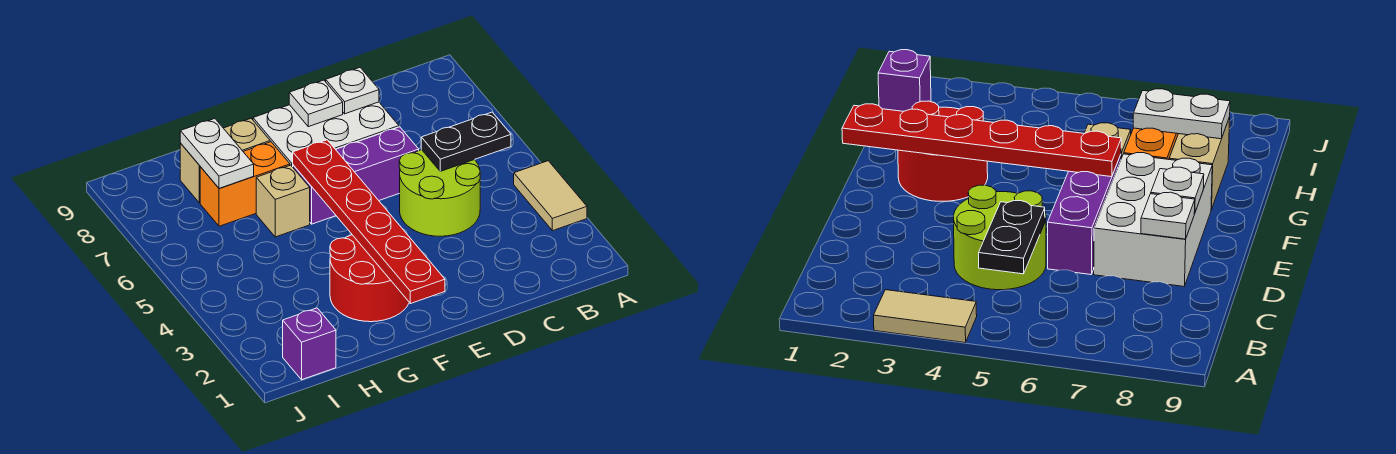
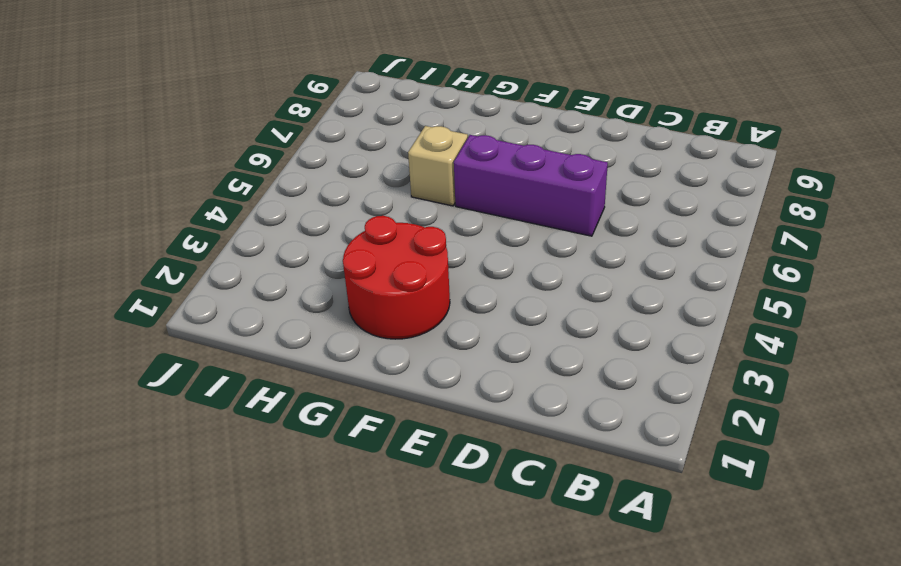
none -> tan tile A3:A4 level 1
none -> lime round brick C4:D5 level 1
none -> white brick D7:F8 level 1

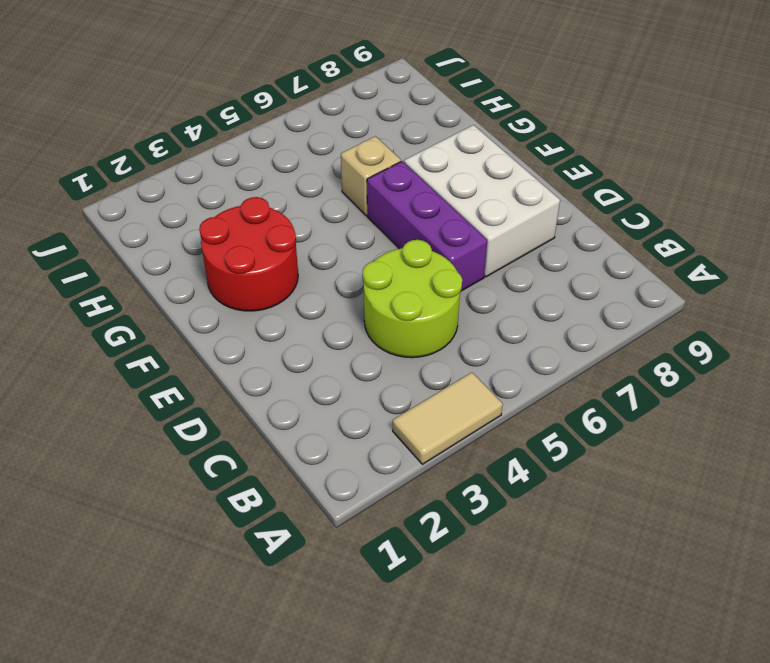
none -> orange brick G7:H7 level 1
none -> tan brick G8:H8 level 1
none -> purple brick I1 level 1

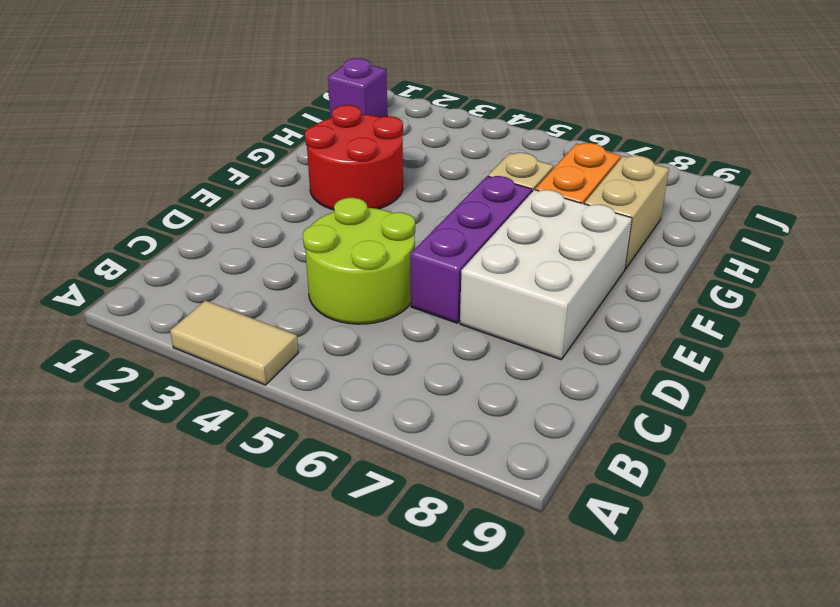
none -> black plate B5:C5 level 2
none -> white plate D8 level 2
none -> white plate E8 level 2

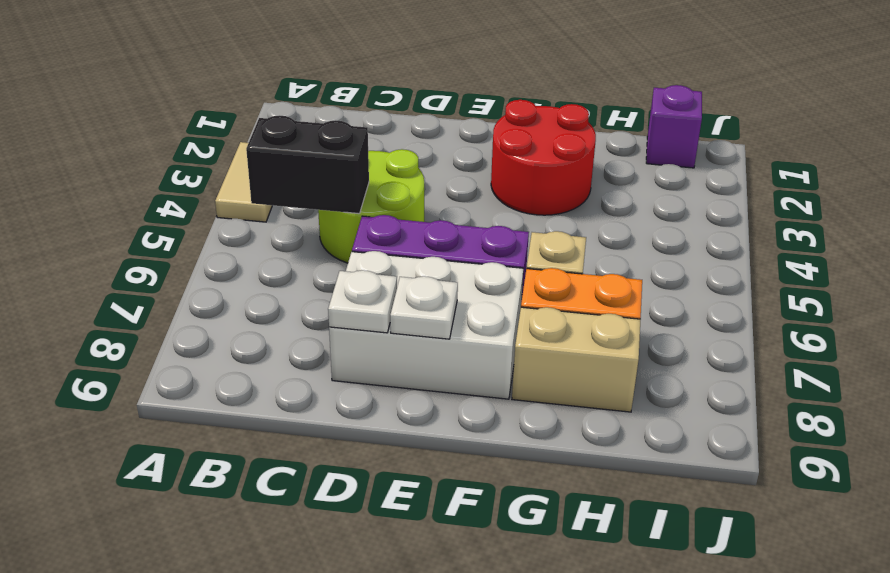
black brick B5:C5 level 2 -> black plate B5:C5 level 2
none -> red plate F1:F6 level 2
none -> white plate H7:H8 level 2

